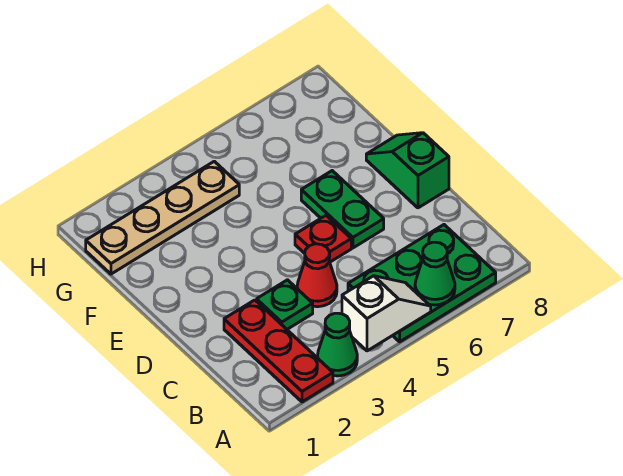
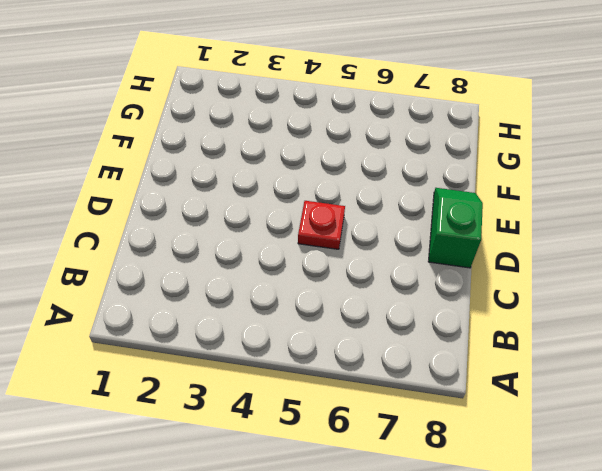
none -> red plate A2:C2 level 1
none -> green cone A3 level 1

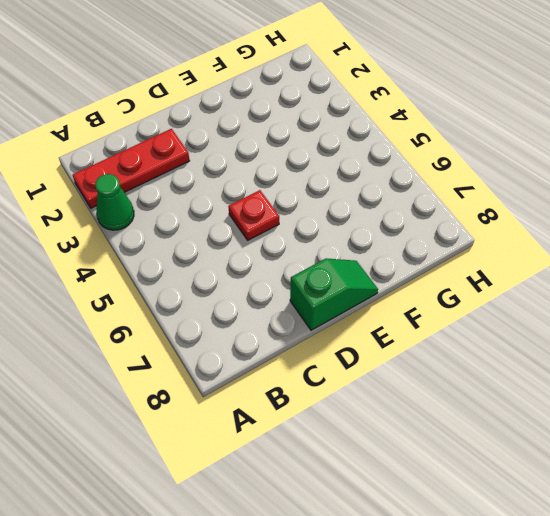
none -> green plate A5:B7 level 1
none -> green plate C3 level 1

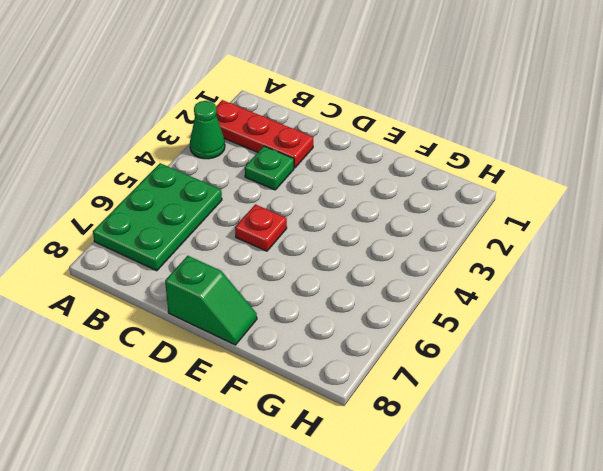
none -> red cone C4 level 1
none -> green plate D6:E6 level 1

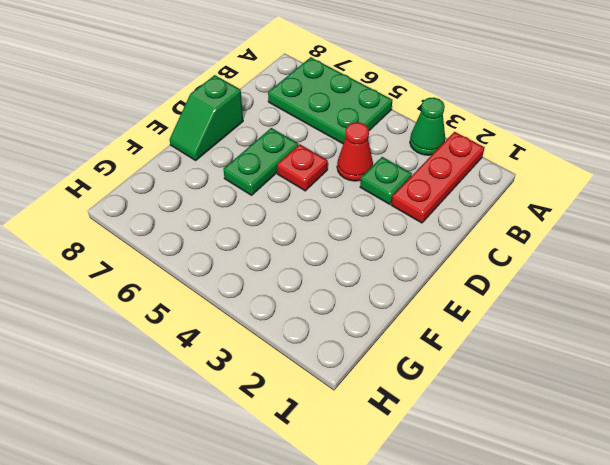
none -> tan plate G1:G4 level 1
none -> white slope A4:A5 level 2 top 4

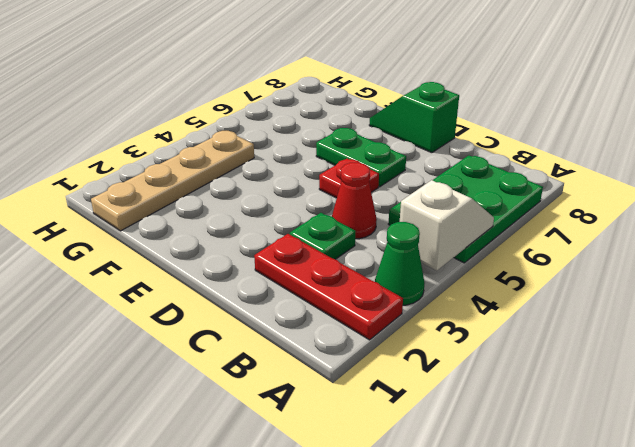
none -> green cone A6 level 2

